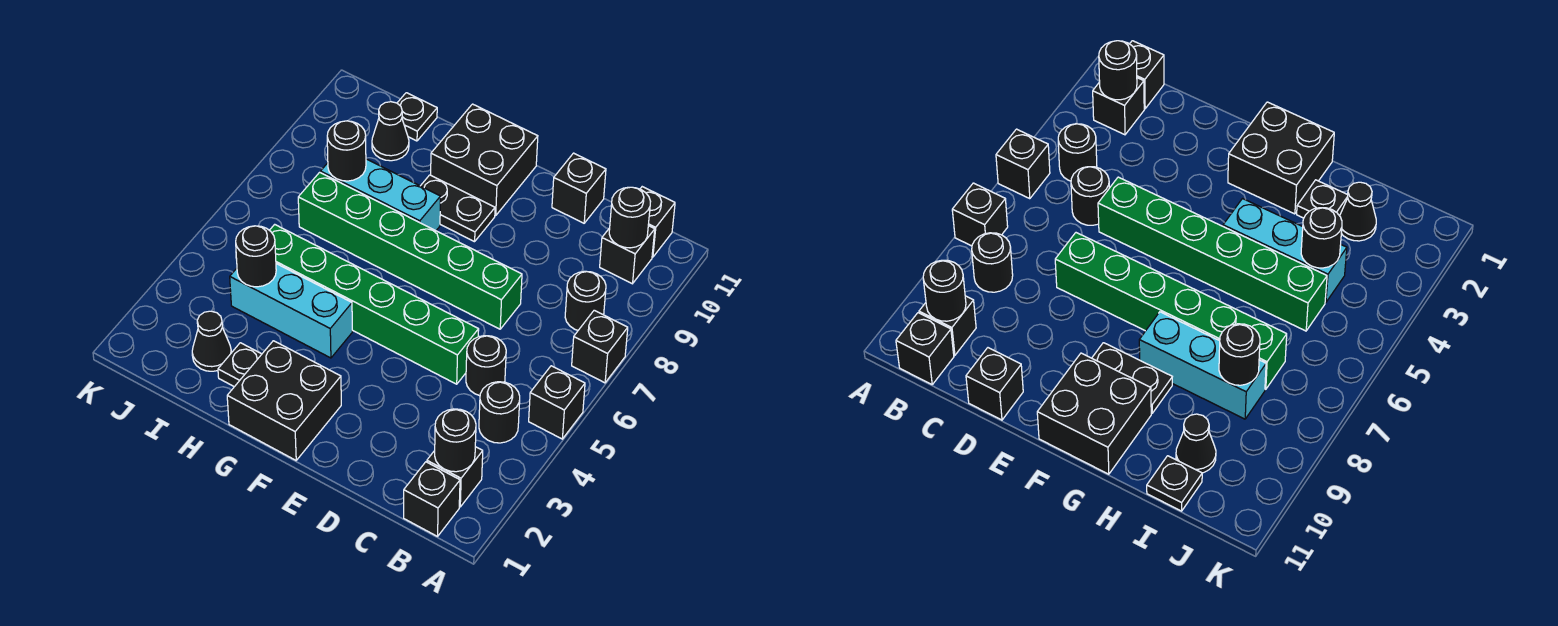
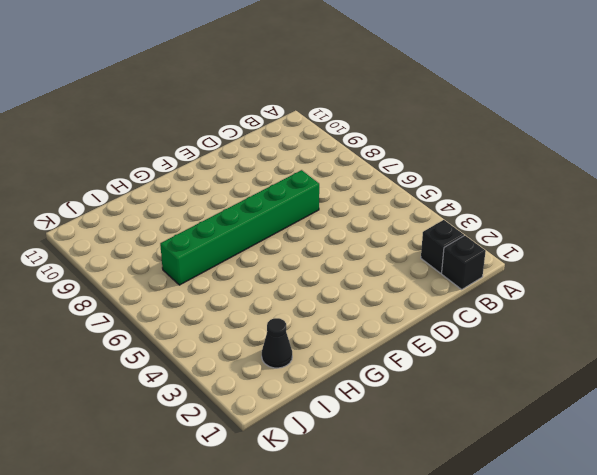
none -> black brick A5 level 1
none -> black brick A7 level 1
none -> black round brick B4 level 1

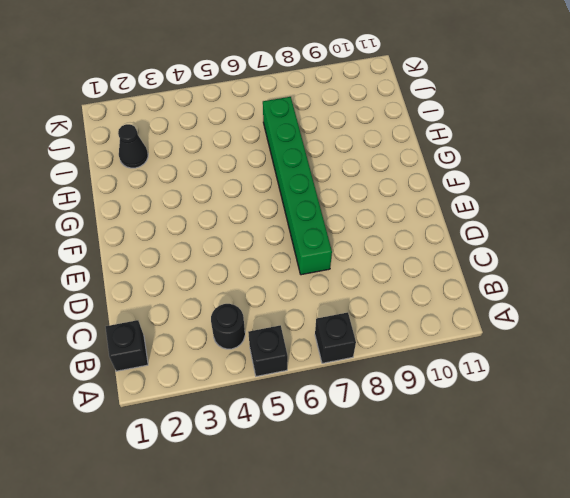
none -> black brick B2 level 1
none -> black round brick B8 level 1
none -> black brick B10 level 1

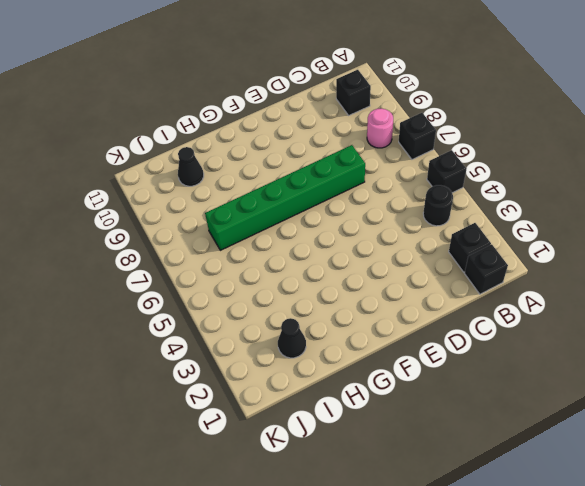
pink round brick B8 level 1 -> black round brick B8 level 1
none -> black brick B11 level 1
none -> black round brick C5 level 1
none -> green brick D5:I5 level 1

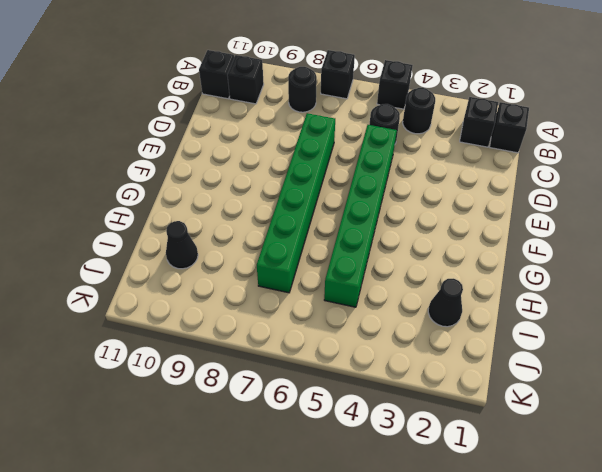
none -> black brick D11 level 1
none -> black brick F1:G2 level 1
none -> black plate F9:G9 level 1

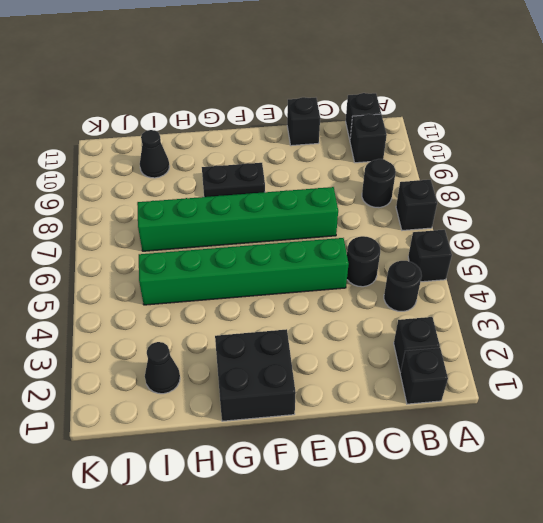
none -> black brick F10:G11 level 1
none -> cyan brick G4:I4 level 1
none -> cyan brick G8:I8 level 1

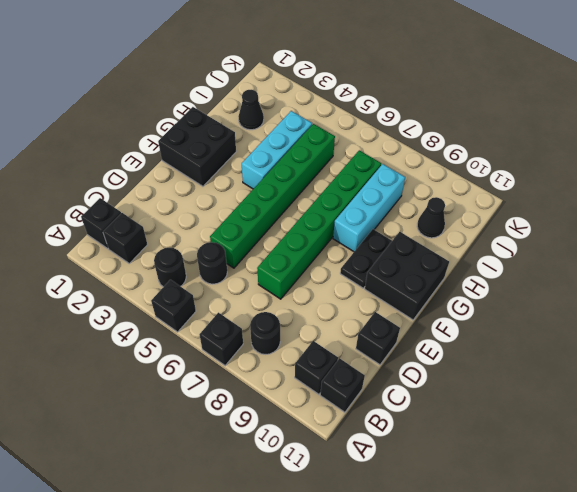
none -> black plate H2 level 1
none -> black plate I11 level 1
none -> black round brick B2 level 2

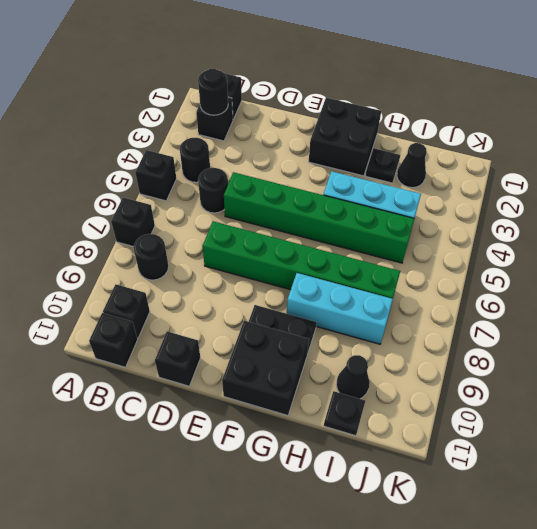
none -> black round brick B10 level 2
none -> black round brick I4 level 2
none -> black round brick I8 level 2

